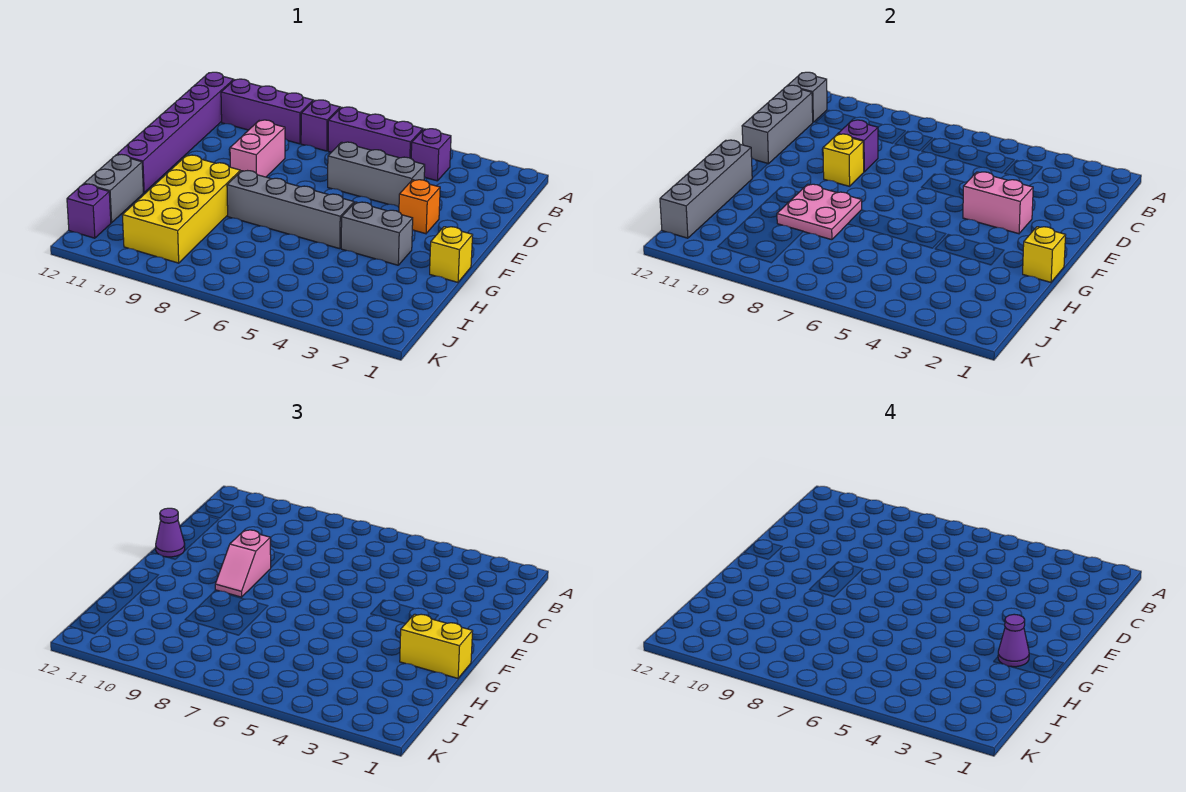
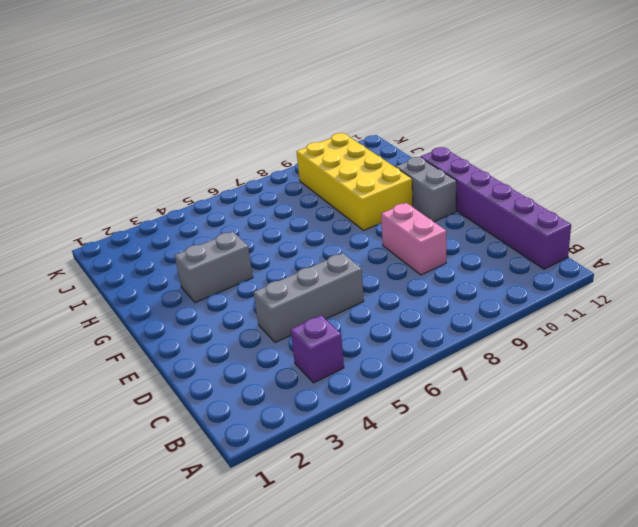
grey brick F11:G11 level 1 -> grey brick H12:I12 level 1
none -> purple brick B5:B7 level 1
none -> purple brick B8 level 1
none -> purple brick B9:B11 level 1

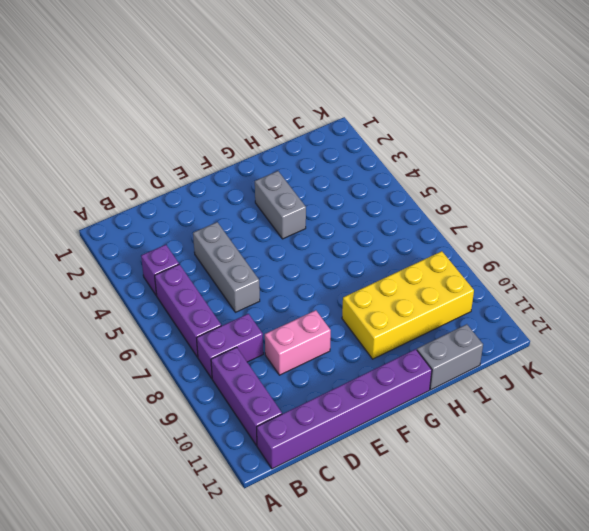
purple brick B8:C8 level 1 -> purple brick B8 level 1
none -> orange brick E3 level 1
none -> yellow brick G1 level 1
none -> grey brick G5:G8 level 1

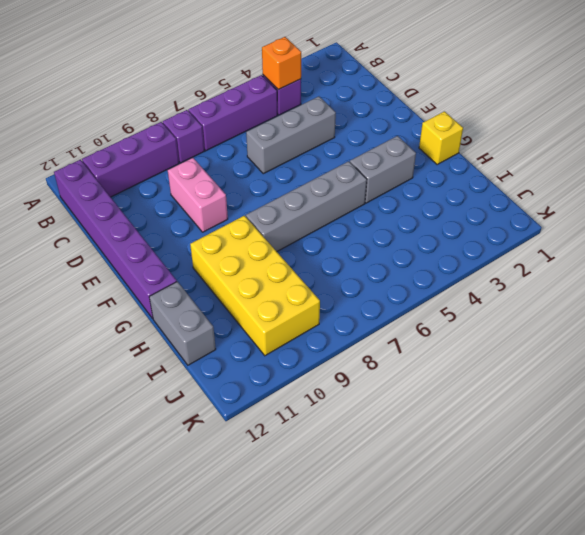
orange brick B4 level 2 -> orange brick E3 level 1
none -> purple brick J12 level 1
none -> grey brick B12 level 2
none -> grey brick C12:E12 level 2

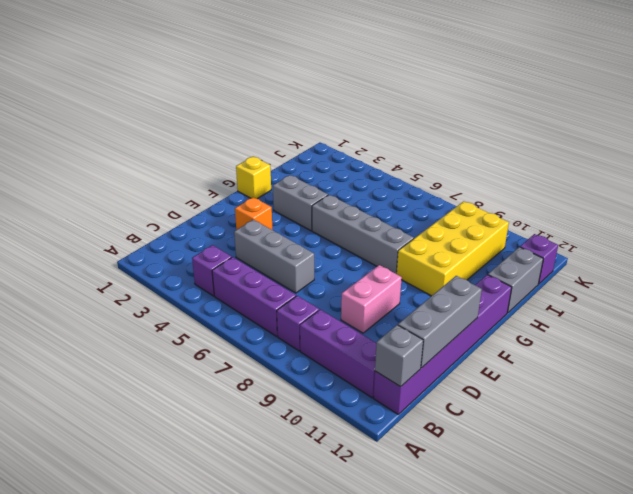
none -> purple brick D9 level 2
none -> pink brick E3:E4 level 2
none -> yellow brick E9 level 2

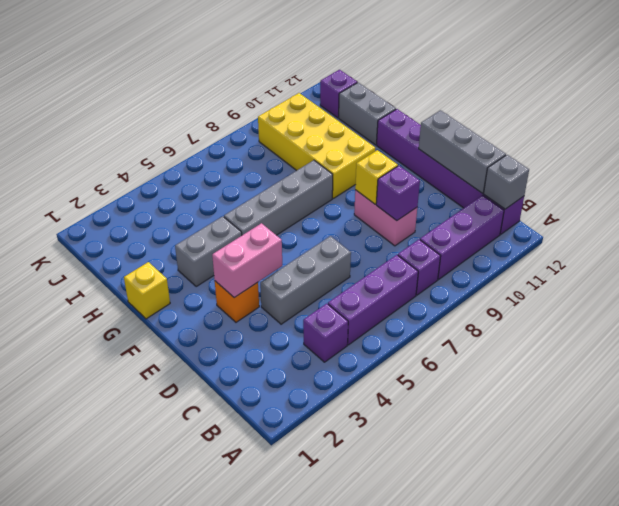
none -> yellow brick G1 level 2
none -> pink plate G8:H9 level 2
none -> grey brick G12:J12 level 2

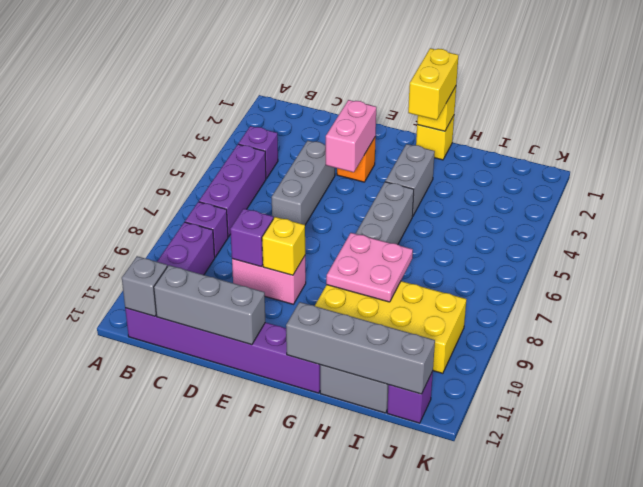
none -> pink slope E9:F9 level 3 top E
none -> purple cone E12 level 3
none -> purple cone G2 level 4

